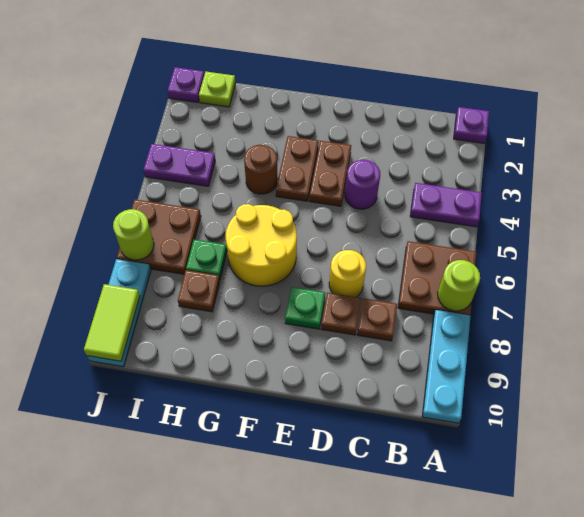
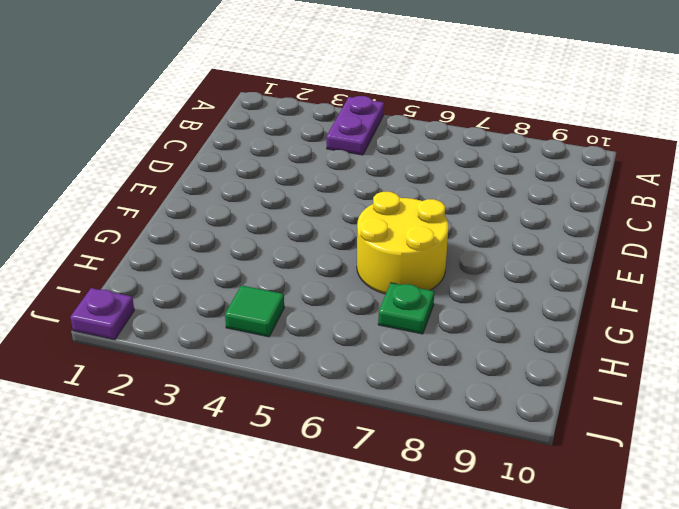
green tile I4 level 1 -> purple plate I4:J4 level 1
none -> purple plate A1 level 1
none -> brown plate A6:B7 level 1
none -> cyan plate A8:A10 level 1

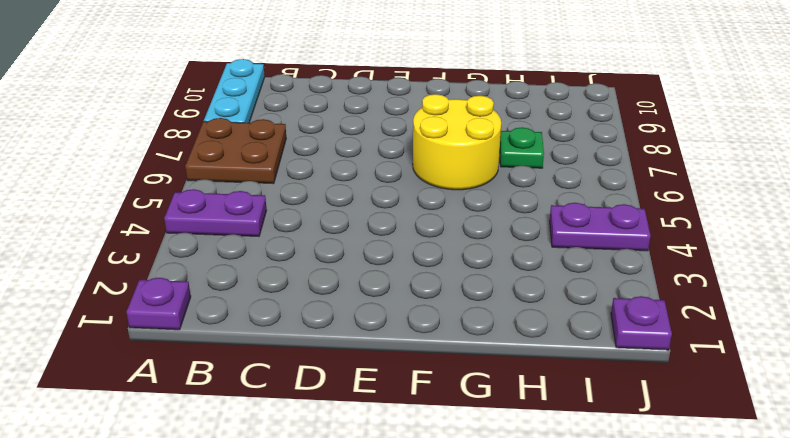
none -> brown plate C8 level 1
none -> purple round brick D4 level 1
none -> yellow round brick D7 level 1

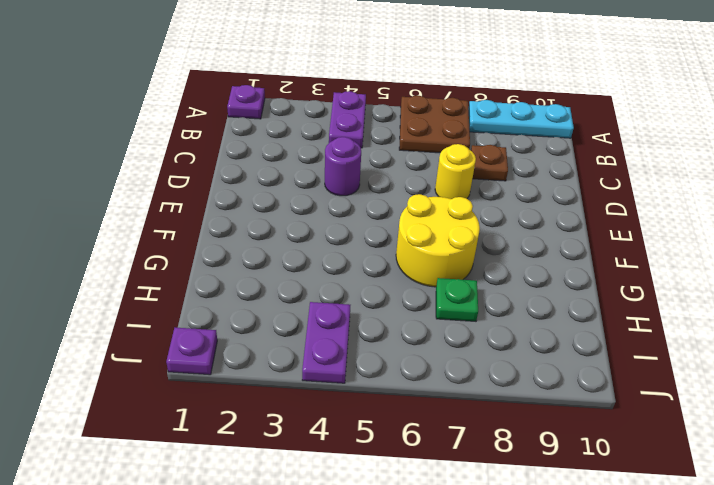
none -> brown plate D8 level 1
none -> brown plate E3:E4 level 1
none -> green plate E8 level 1

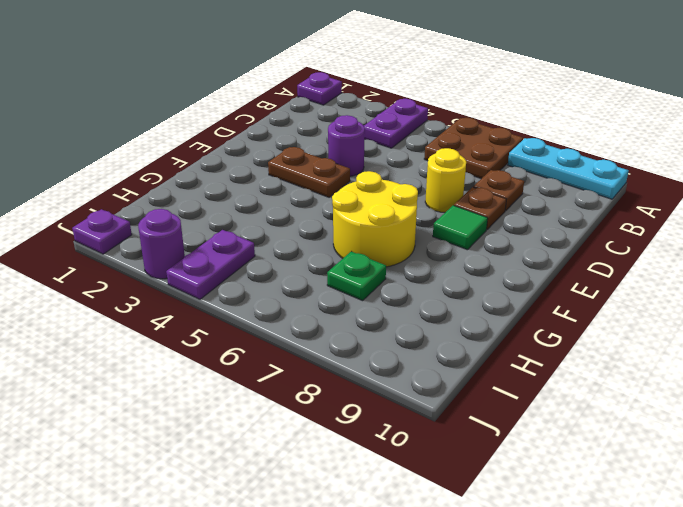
green tile E8 level 1 -> green plate E8 level 1
purple round brick J3 level 1 -> none
none -> brown plate F3:F4 level 1
none -> brown round brick G4 level 1
none -> brown plate H8 level 1

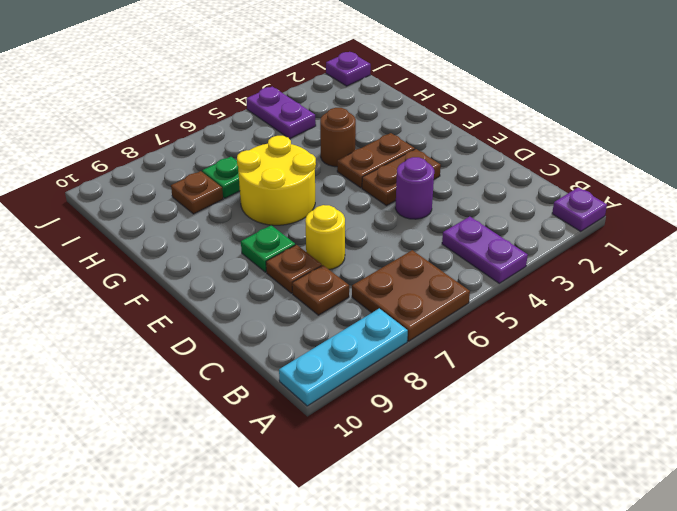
none -> lime plate I1 level 1
none -> brown plate I6:J7 level 1
none -> cyan plate J8:J10 level 1

